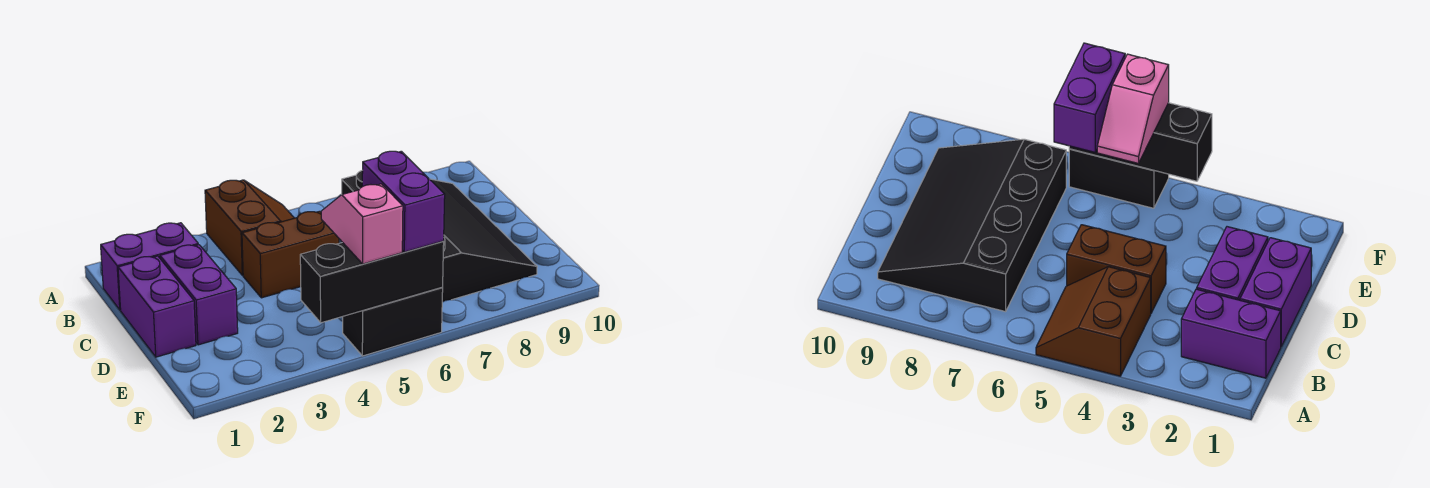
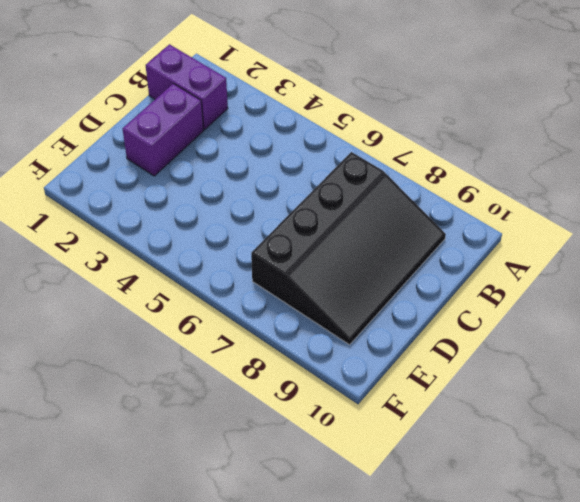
none -> brown slope A4:B5 level 1 top 4
none -> purple brick C1:D1 level 1

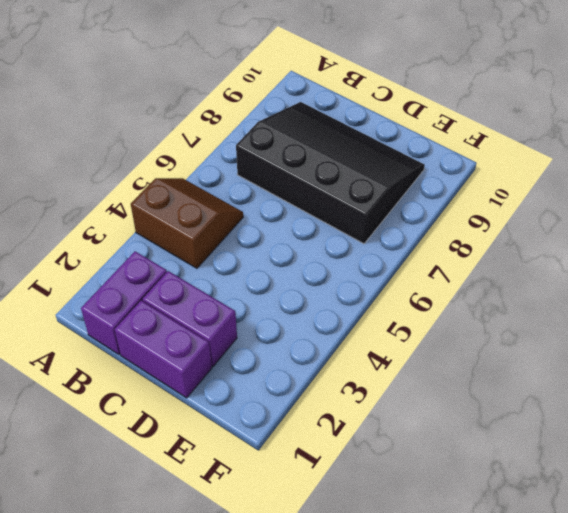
none -> brown brick C4:C5 level 1
none -> black brick F5:F6 level 1

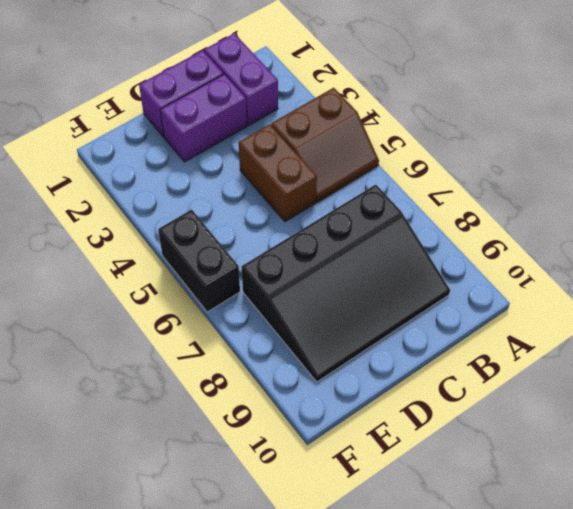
none -> black brick F4:F6 level 2
none -> pink slope E5:F5 level 3 top F

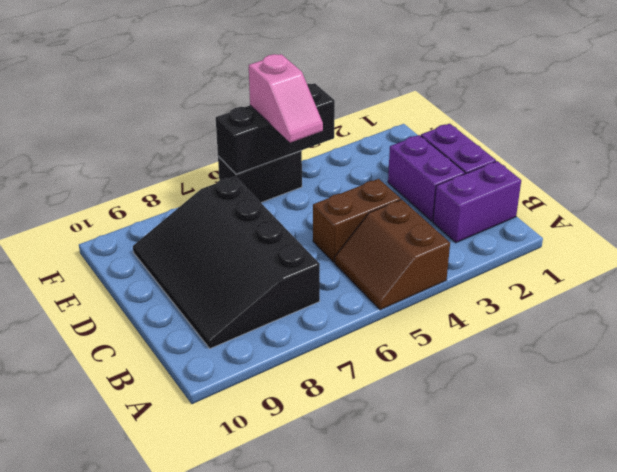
none -> purple brick E6:F6 level 3

